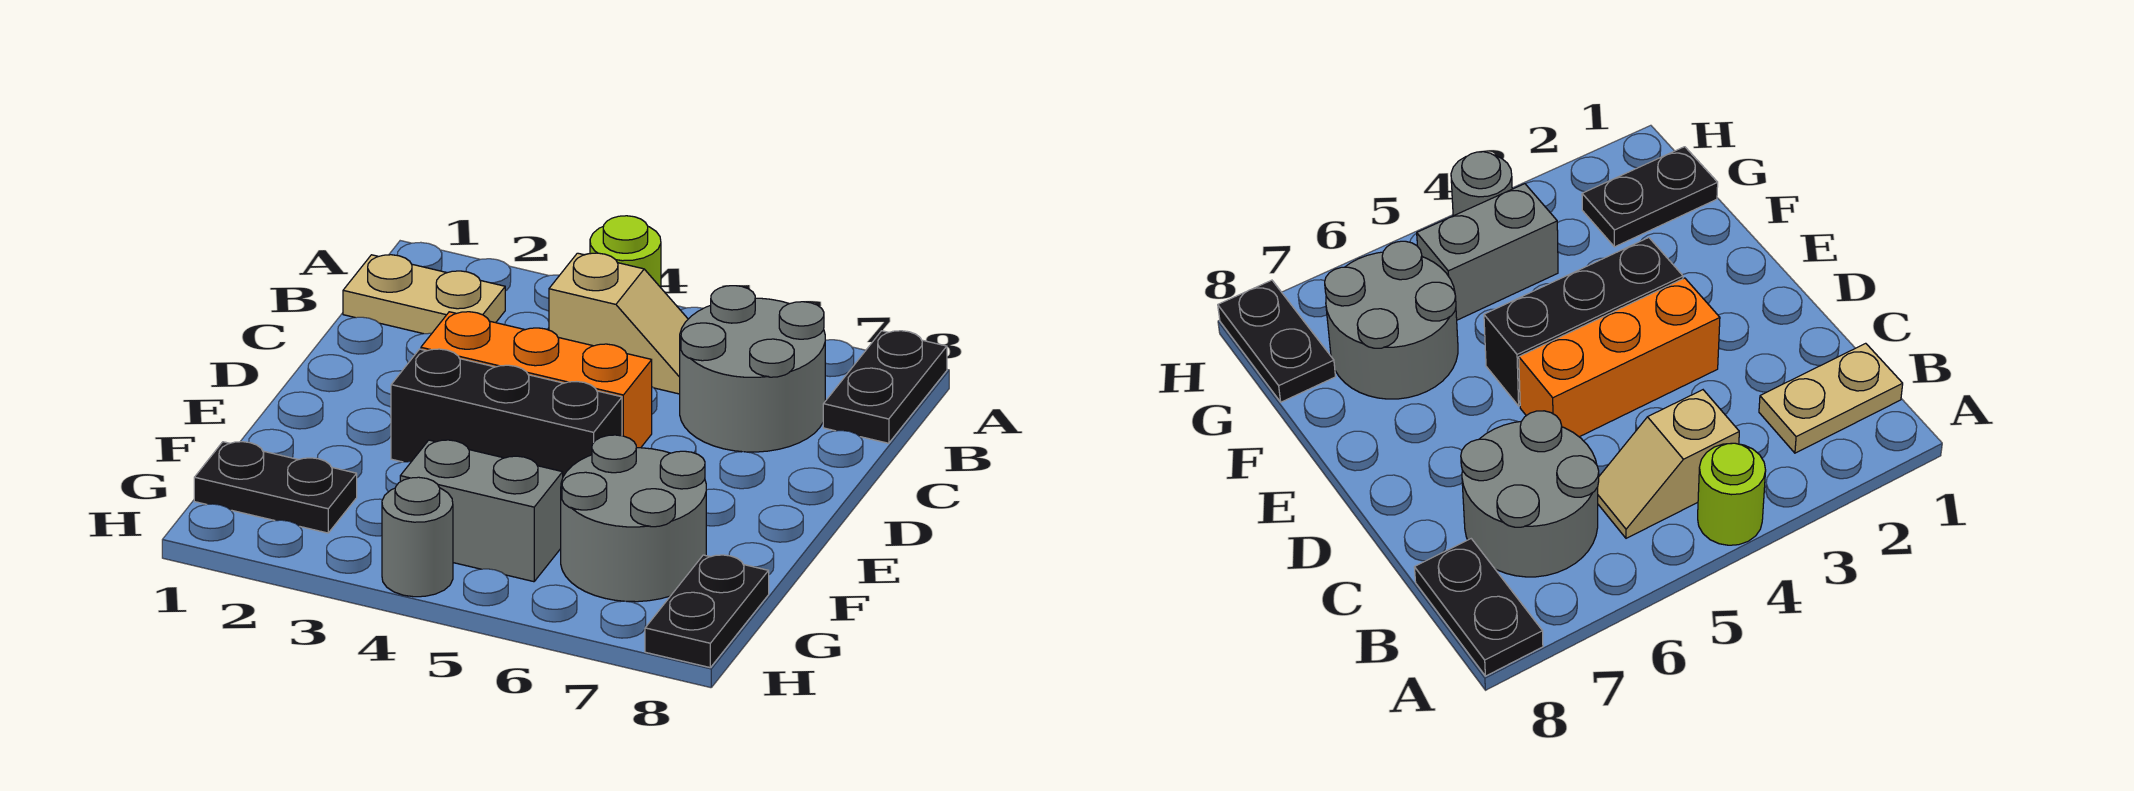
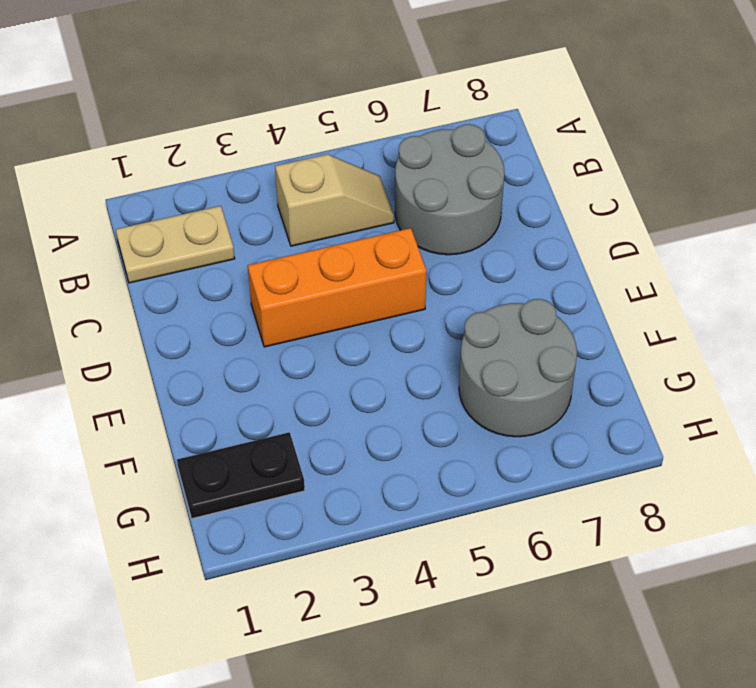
none -> lime round brick A4 level 1
none -> black plate A8:B8 level 1
none -> black brick E3:E5 level 1

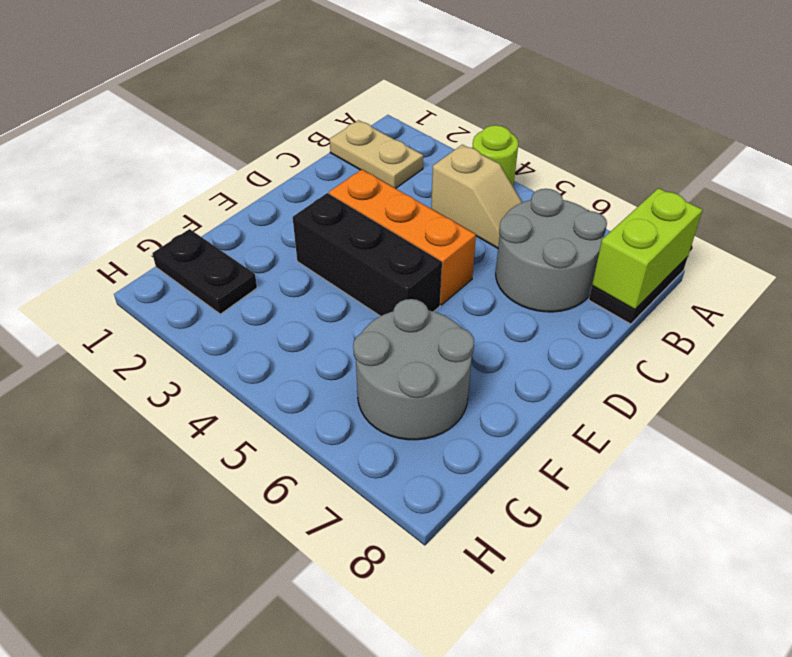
lime brick A8:B8 level 2 -> none
none -> grey brick G4:G5 level 1
none -> black plate G8:H8 level 1
none -> grey round brick H4 level 1

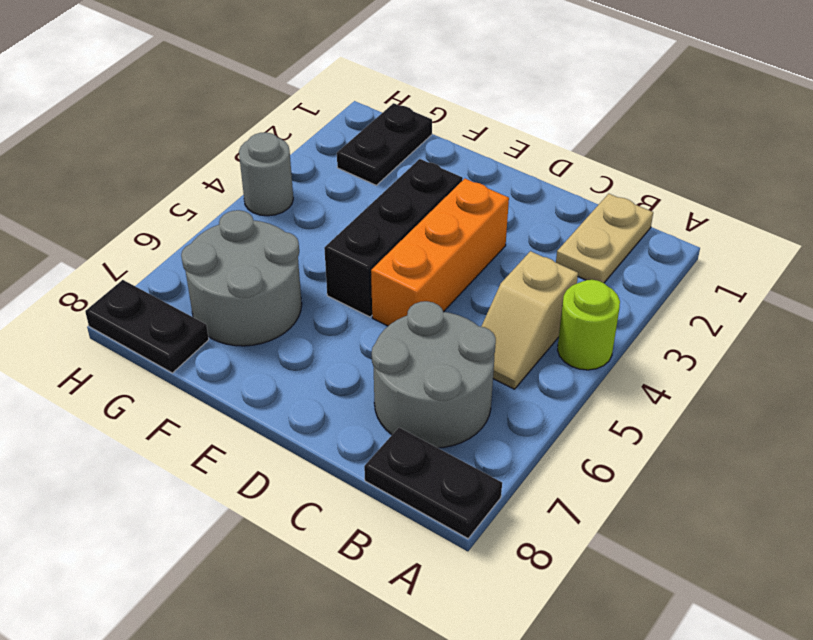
none -> grey brick G4:G5 level 1

